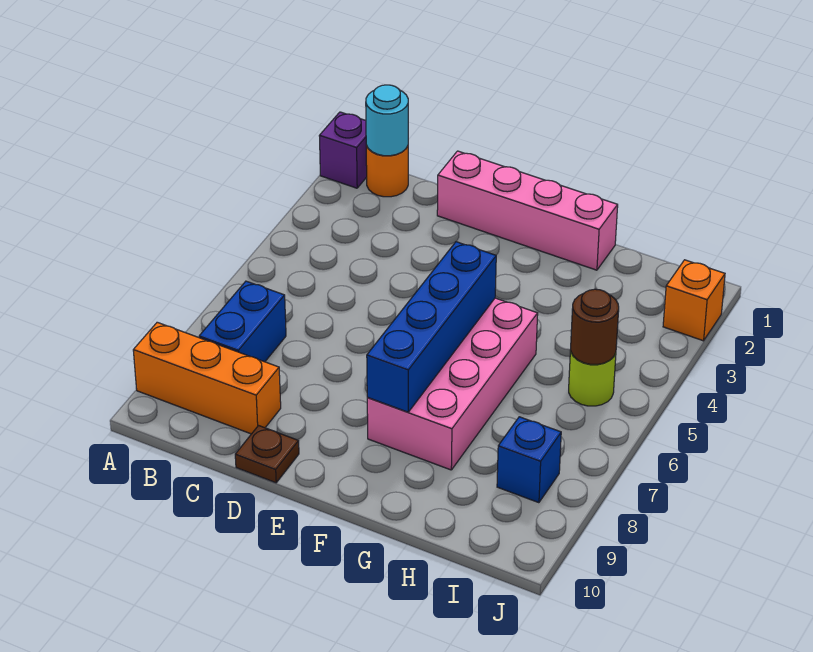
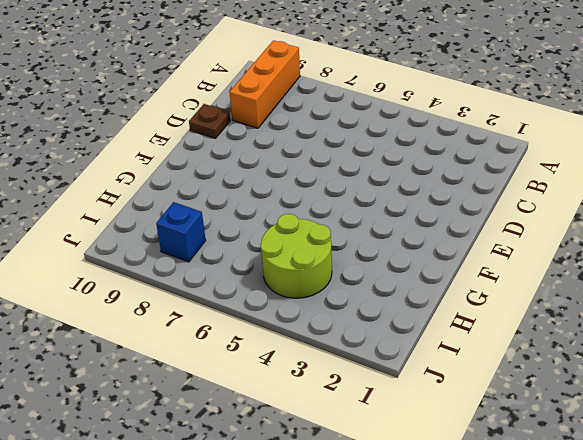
lime round brick H4:I5 level 1 -> lime round brick I5 level 1
none -> purple brick A1 level 1
none -> orange round brick B1 level 1
none -> blue brick B7:B8 level 1

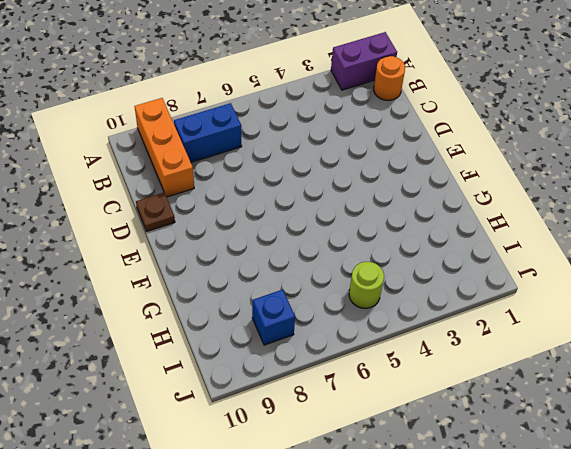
purple brick A1:A2 level 1 -> purple brick A1 level 1
none -> pink brick D1:G1 level 1
none -> pink brick F5:G8 level 1
none -> orange brick J2 level 1

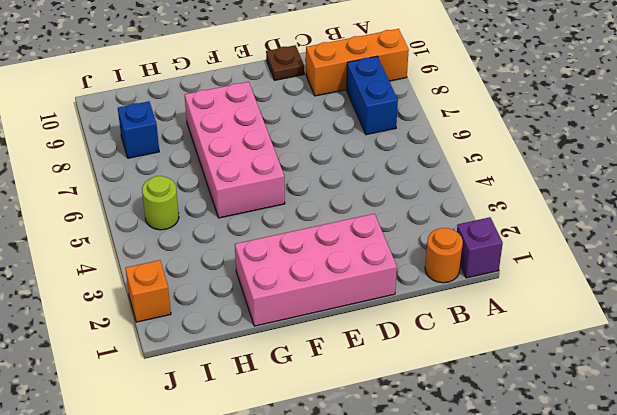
pink brick D1:G2 level 1 -> pink brick D1:G1 level 1
none -> cyan round brick B1 level 2
none -> blue brick F5:F8 level 2
none -> brown round brick I5 level 2

